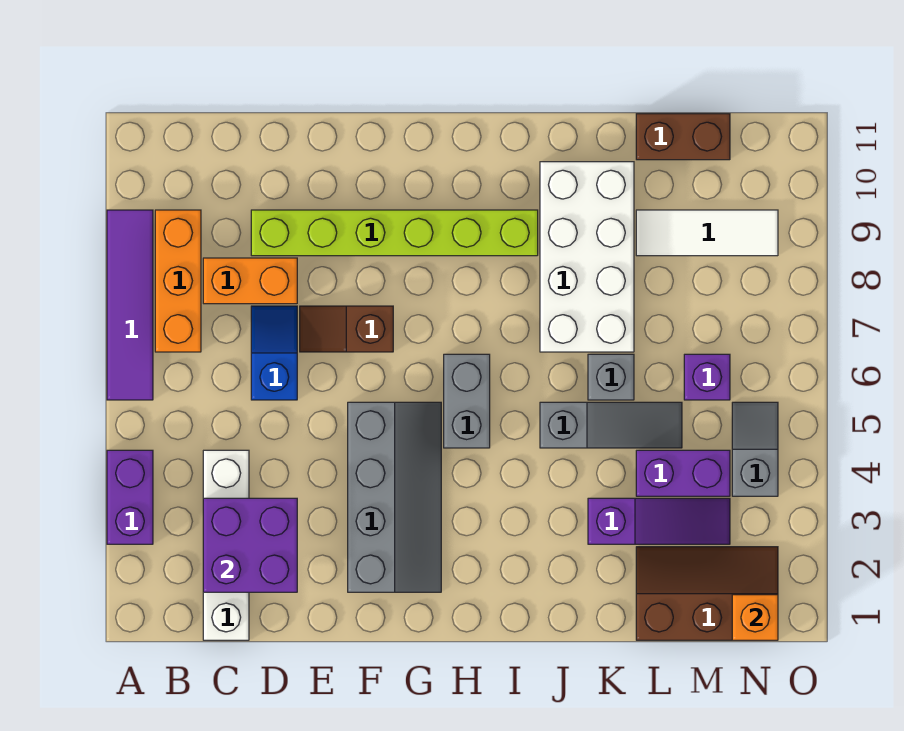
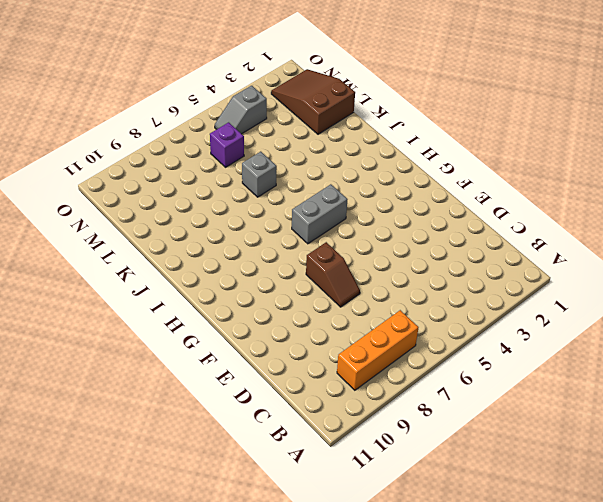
brown slope L1:N2 level 1 top L -> brown slope L1:N2 level 1 top 1
none -> purple brick A3:A4 level 1
none -> purple tile A6:A9 level 1
none -> white brick C1:C4 level 1

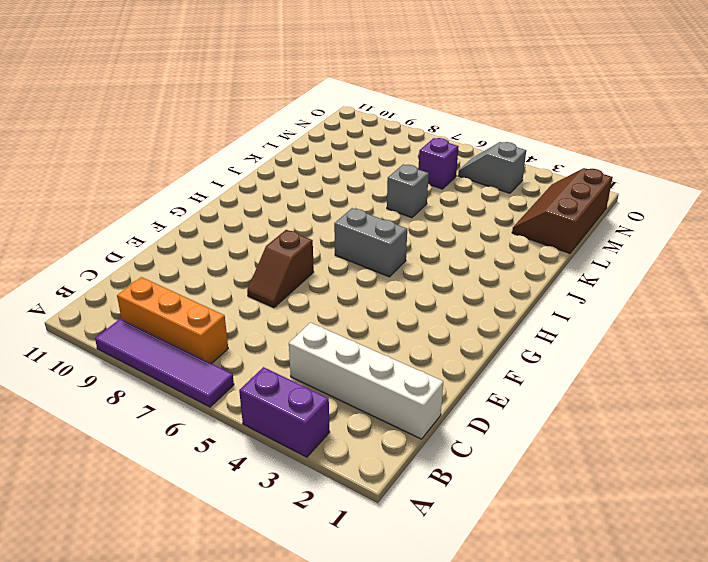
none -> orange brick C8:D8 level 1
none -> blue slope D6:D7 level 1 top 6
none -> lime brick D9:I9 level 1

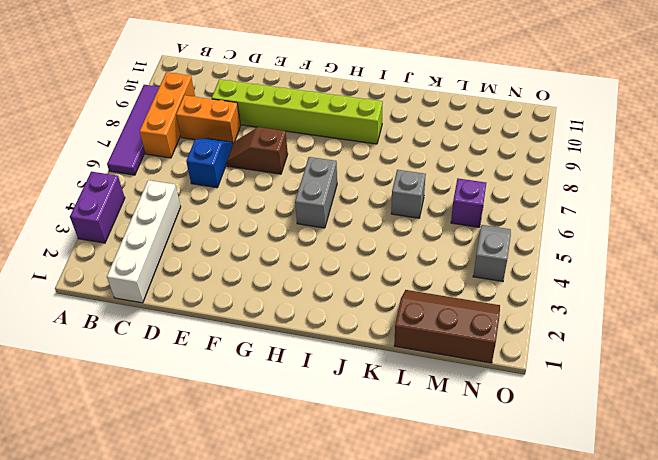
none -> grey slope F2:G5 level 1 top F
none -> grey slope J5:L5 level 1 top J
none -> white brick J7:K10 level 1

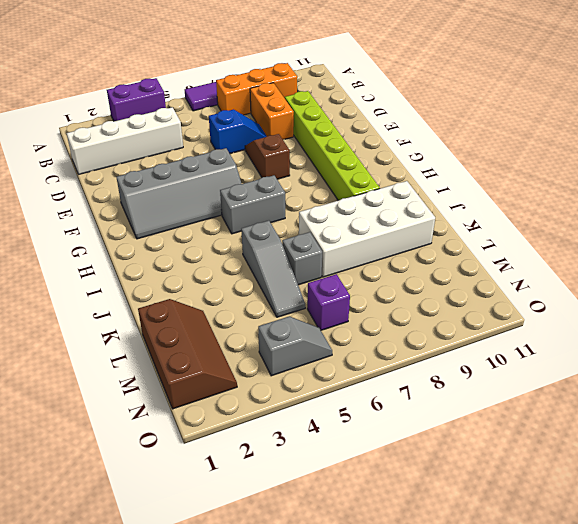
none -> purple slope K3:M3 level 1 top K
none -> purple brick L4:M4 level 1
none -> white tile L9:N9 level 1

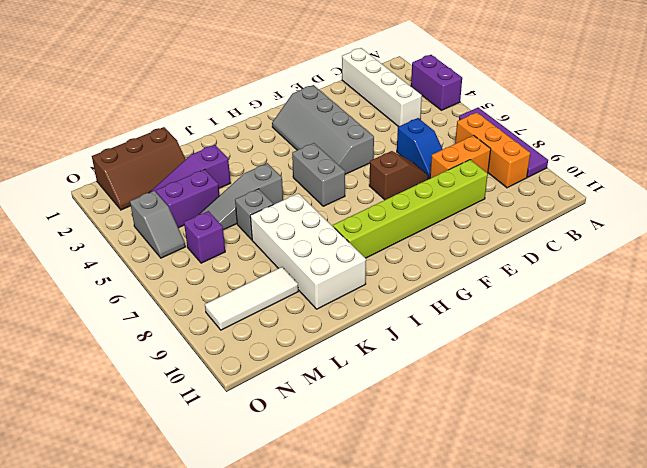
none -> brown brick L11:M11 level 1
none -> purple brick C2:D3 level 2
none -> orange brick N1 level 2

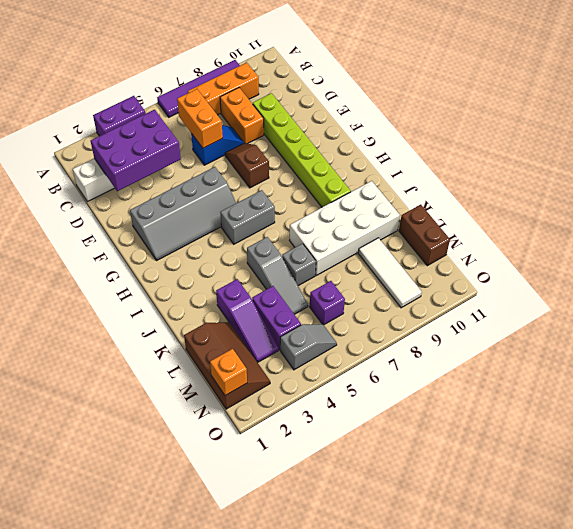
purple brick C2:D4 level 2 -> purple brick C2:D3 level 2
orange brick C6:D6 level 2 -> none

